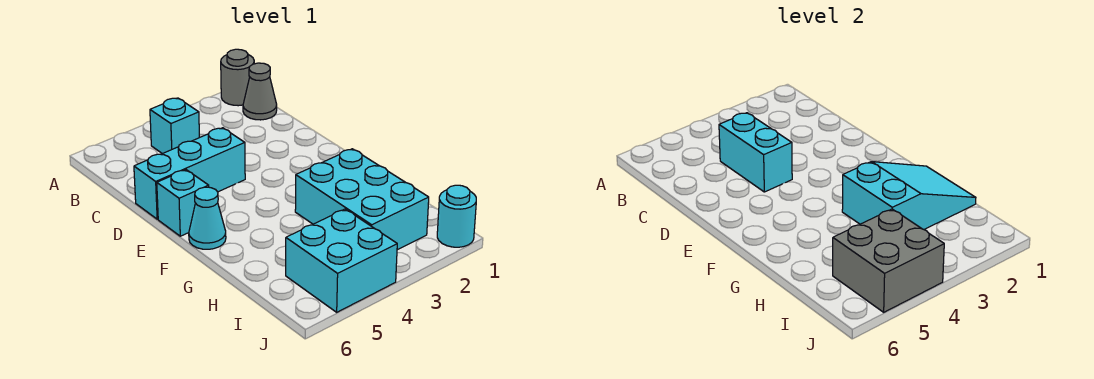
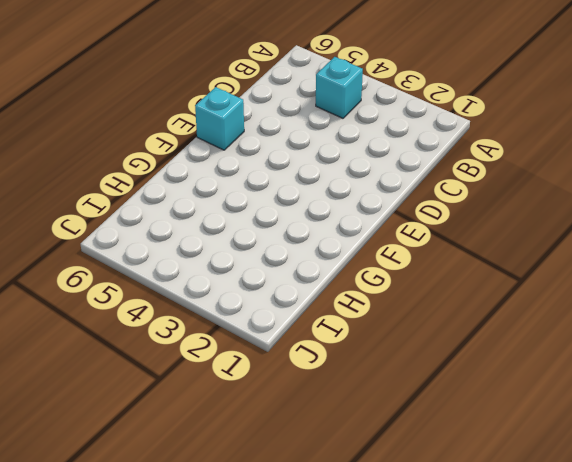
none -> grey round brick A1 level 1
none -> grey cone B1 level 1
none -> cyan brick D4:D6 level 1

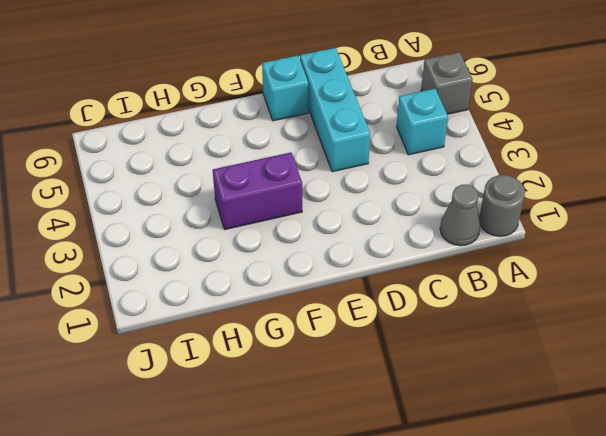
grey brick A5 level 1 -> none
purple brick F3:G3 level 1 -> cyan brick G2:I3 level 1
none -> cyan cone F6 level 1
none -> cyan brick I4:J5 level 1
none -> cyan round brick J1 level 1

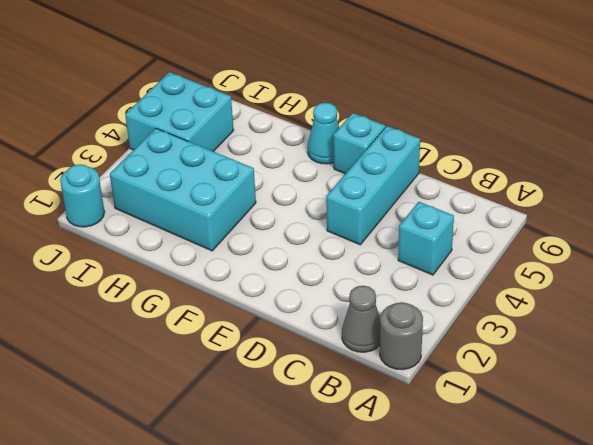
none -> cyan brick C4:D4 level 2
none -> cyan slope G1:H3 level 2 top 3
none -> grey brick I4:J5 level 2

